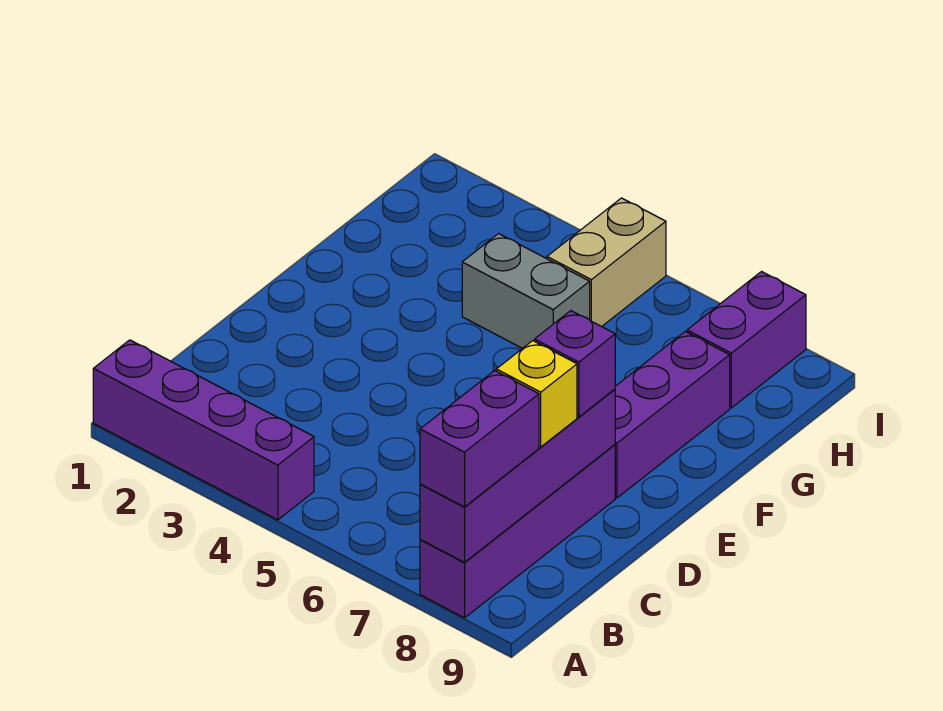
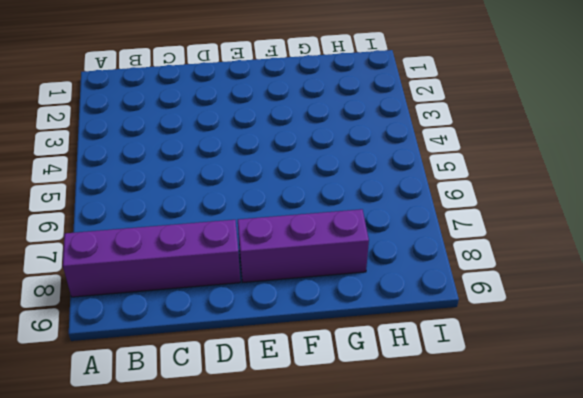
none -> purple brick A1:A4 level 1
none -> grey brick G4:G5 level 1

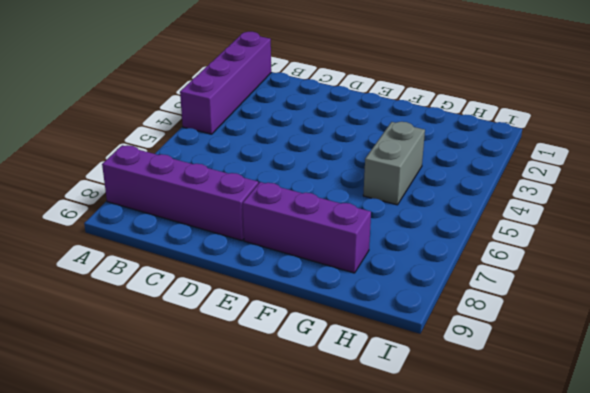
none -> tan brick H5:I5 level 1
none -> purple brick H8:I8 level 1

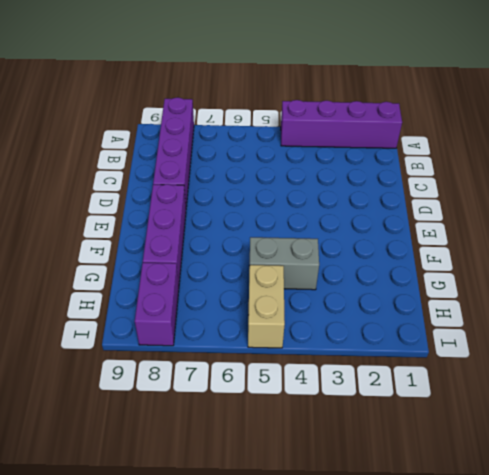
none -> purple brick A8:D8 level 2
none -> purple brick A8:B8 level 3

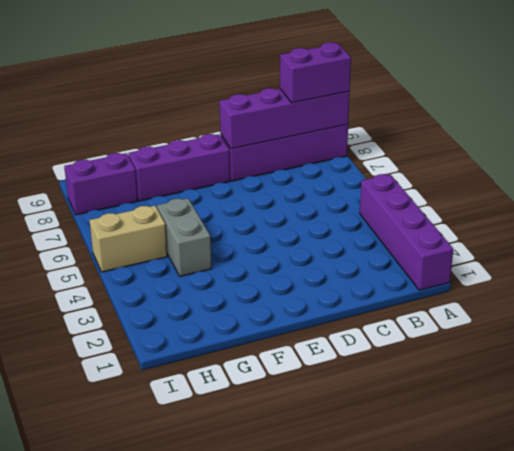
none -> yellow brick C8 level 3
none -> purple brick D8 level 3

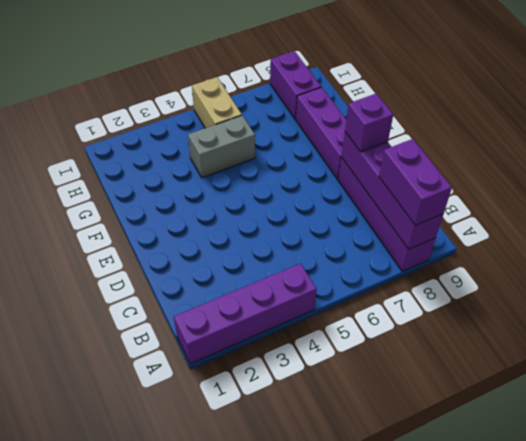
none -> yellow brick C8 level 3

